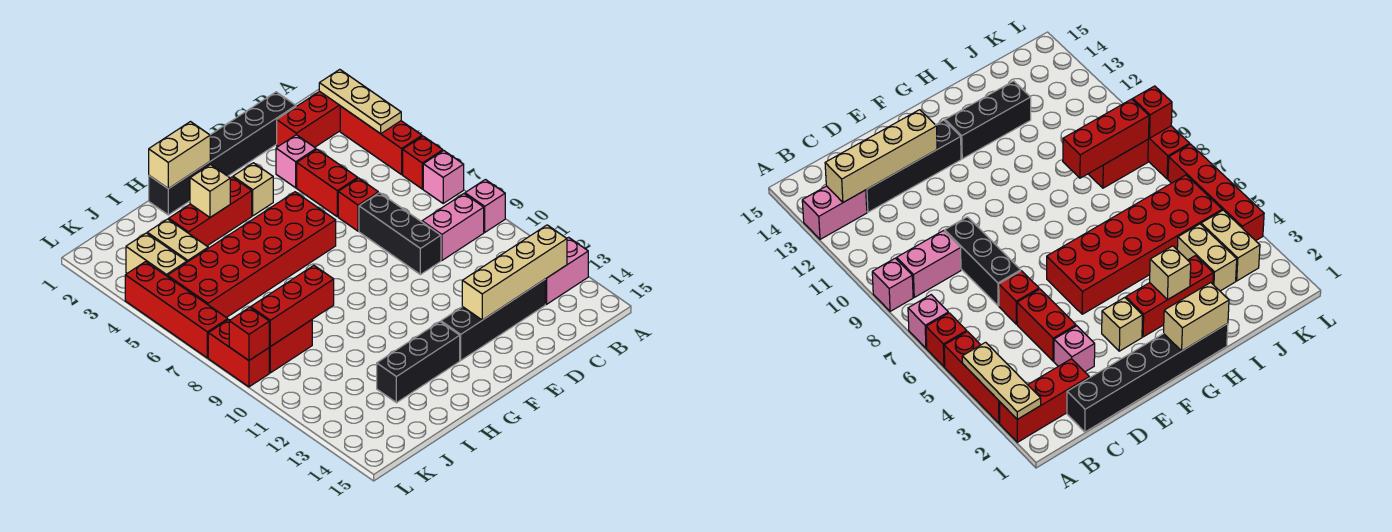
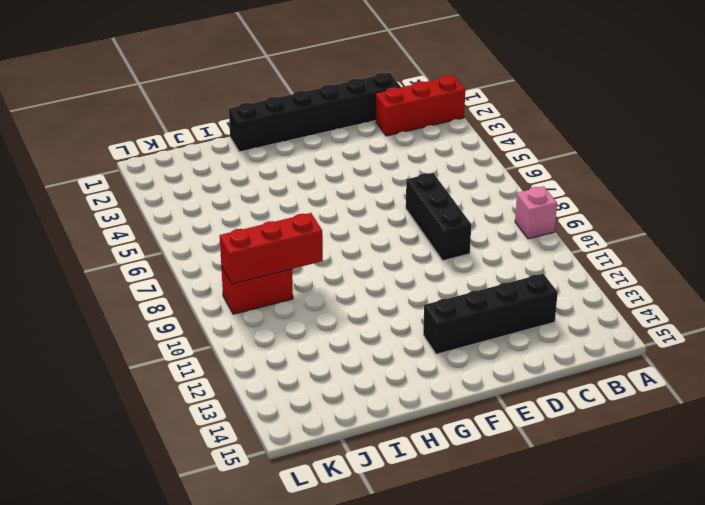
none -> red brick A3:A5 level 1
none -> red brick A6 level 1
none -> pink brick A7 level 1

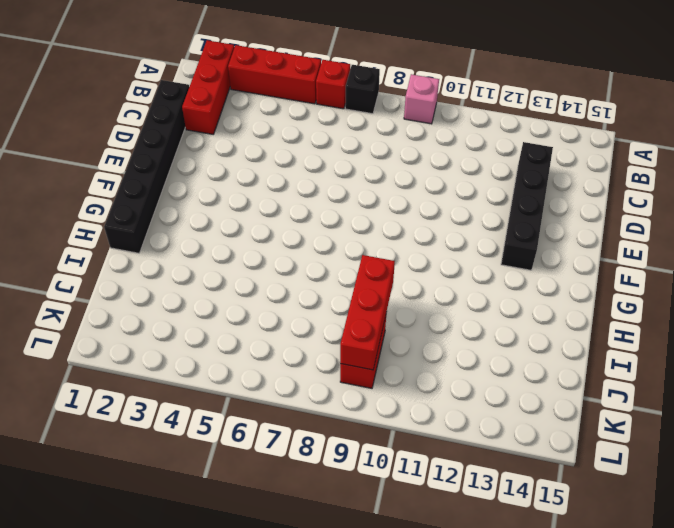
black brick A7 level 1 -> pink brick A7 level 1
none -> pink brick A13:B13 level 1
none -> pink brick B9:C9 level 1
none -> pink brick D3 level 1

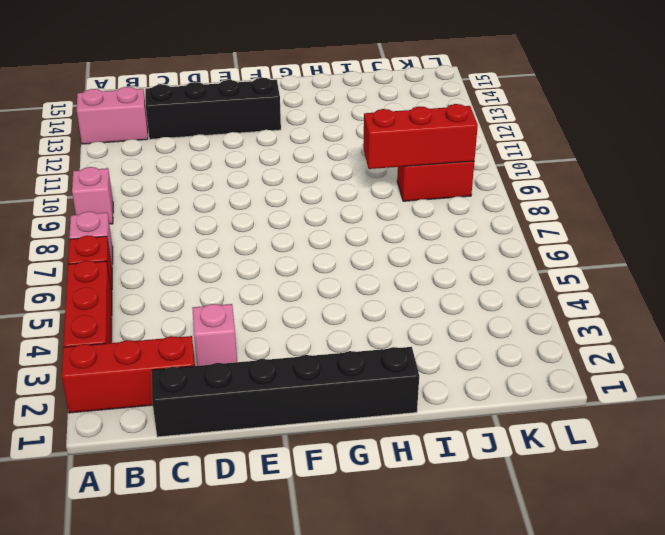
none -> pink brick B9:C9 level 1
none -> red brick D4:D5 level 1
none -> red brick D6 level 1

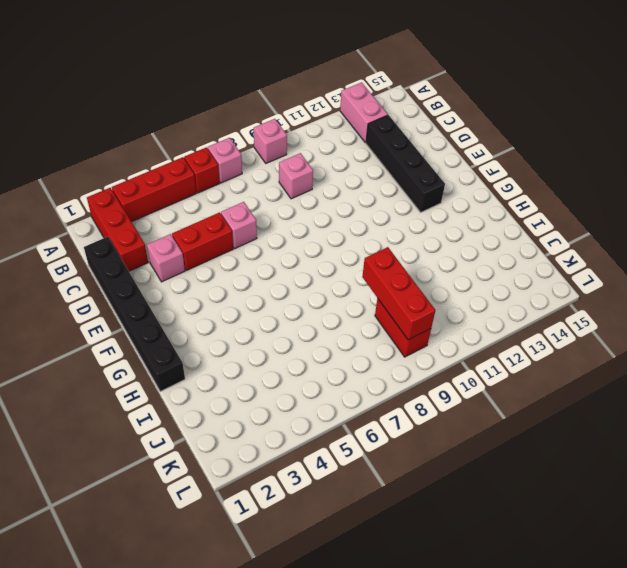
pink brick C9 level 1 -> pink brick B9:C9 level 1
pink brick D6 level 1 -> red brick D6 level 1
none -> black brick D7:D9 level 1
none -> tan brick F3 level 1
none -> red brick F5:K6 level 1

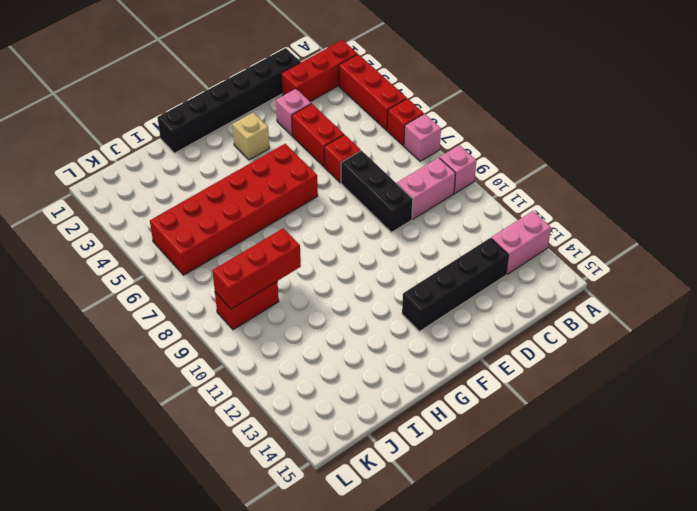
none -> red brick G3:I3 level 1
none -> black brick G13:I13 level 1
none -> tan brick J3:J4 level 1

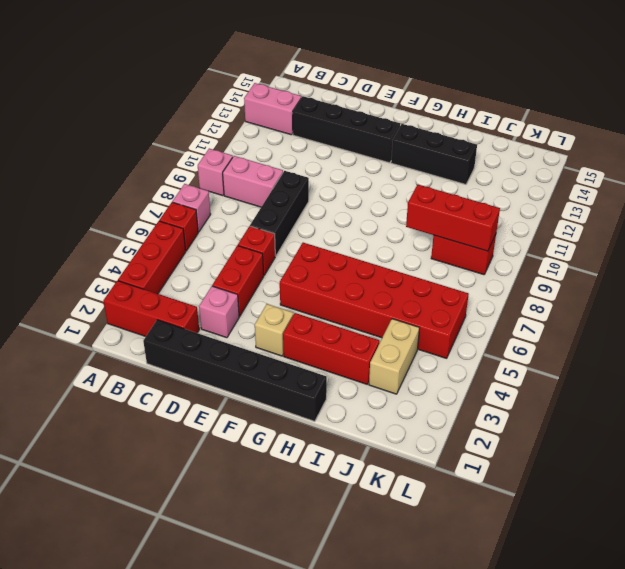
none -> tan brick K3:K4 level 1
none -> red brick L4:L7 level 1
none -> red brick L8:L9 level 1

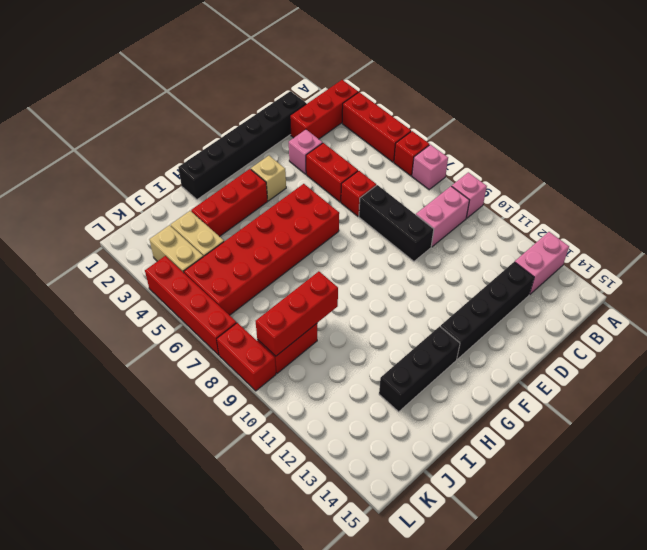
none -> tan plate A2:A4 level 2
none -> tan brick B13:E13 level 2
none -> tan brick G1:H1 level 2

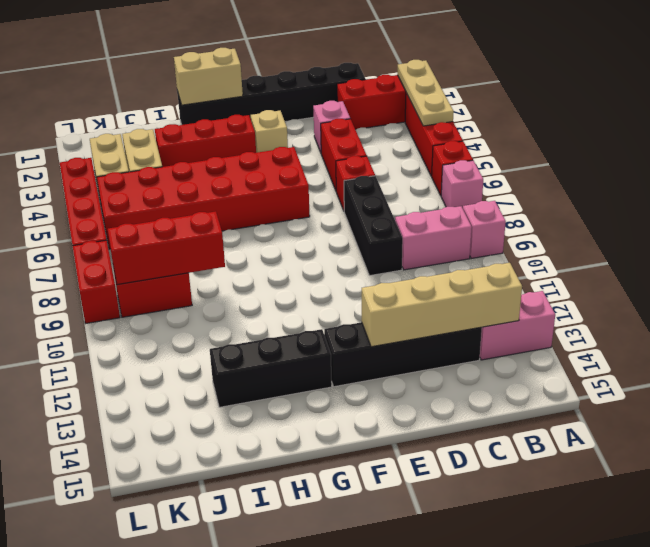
none -> tan brick H3 level 2
none -> red brick L9 level 2

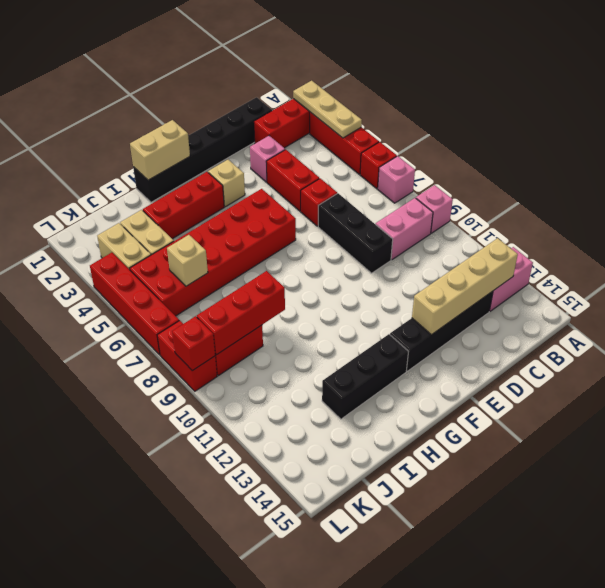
tan brick J6 level 2 -> tan brick H3 level 2

